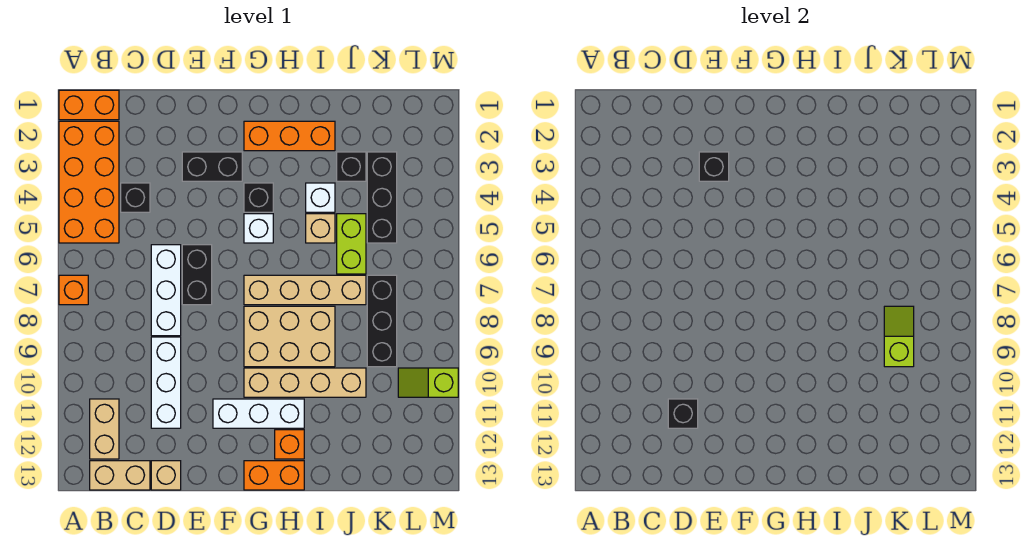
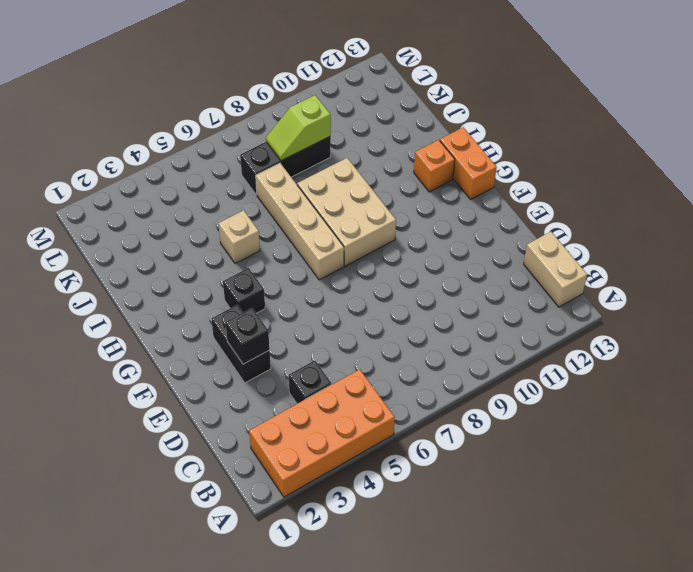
none -> orange brick A1:B1 level 1
none -> orange brick A7 level 1
none -> tan brick B11:B12 level 1
none -> white brick D6:D8 level 1

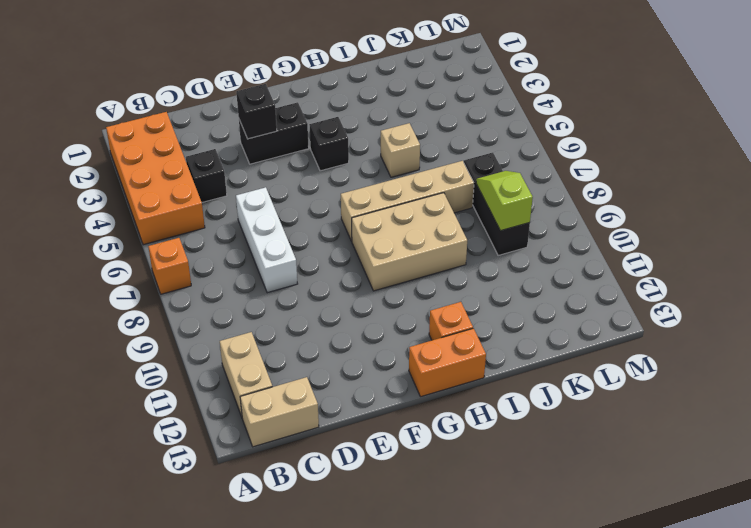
none -> orange brick A1:B1 level 1
none -> white brick D9:D11 level 1
none -> tan brick D13 level 1
none -> black brick E6:E7 level 1

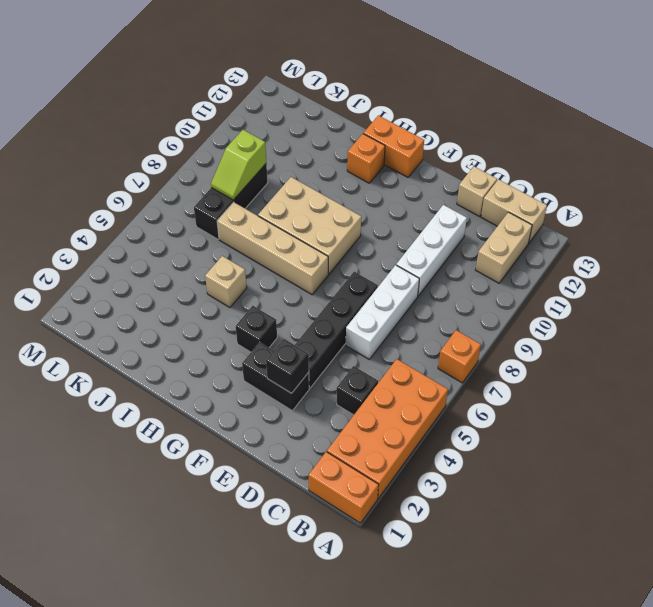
black brick E4:E7 level 1 -> black brick E6:E7 level 1
none -> white brick F11:H11 level 1
none -> orange brick G2:I2 level 1
none -> white brick G5 level 1
none -> tan brick G10:J10 level 1

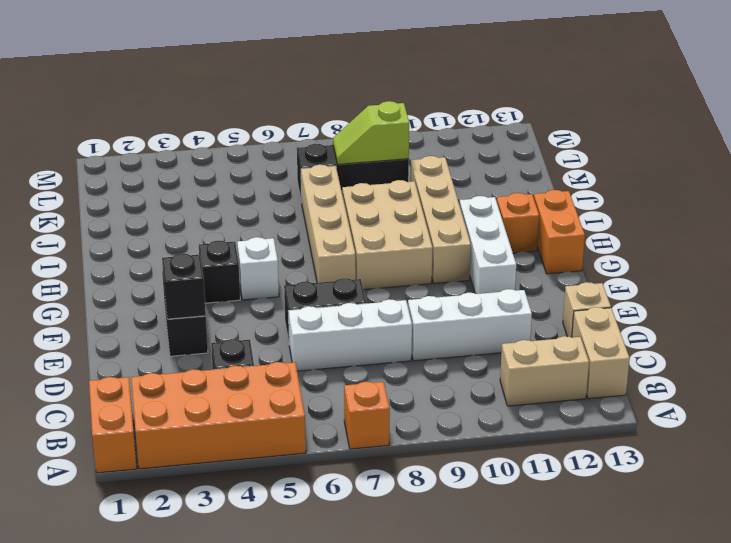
none -> orange brick G2:I2 level 1
none -> white brick I4 level 1
none -> tan brick I5 level 1
none -> black brick J3 level 1

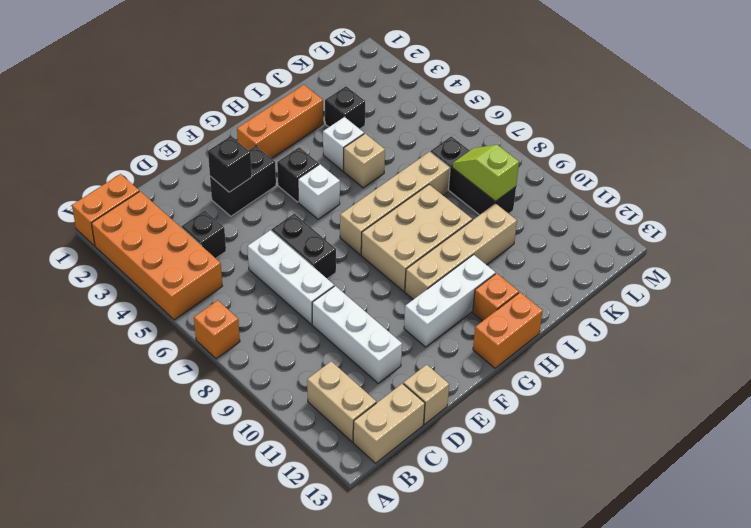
none -> lime brick J5:J6 level 1
none -> black brick K3:K5 level 1
none -> lime slope L10:M10 level 1 top M
none -> black brick D11 level 2

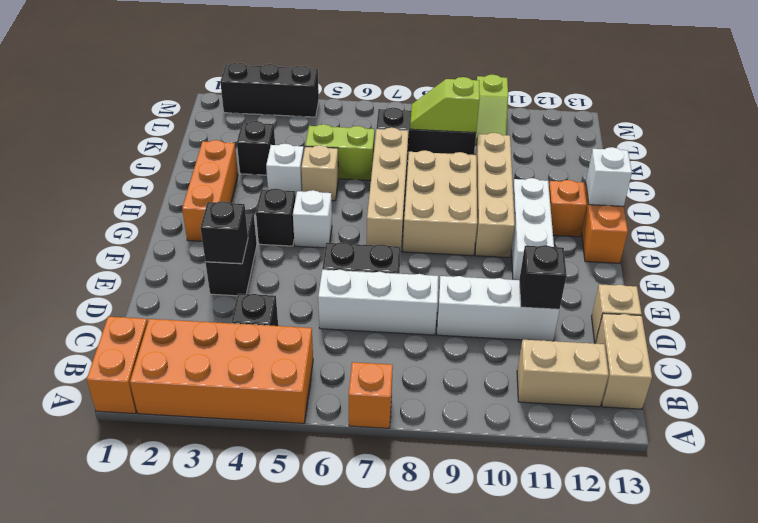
white brick H13 level 2 -> none
black brick M2:M4 level 1 -> black brick K3:K5 level 1

